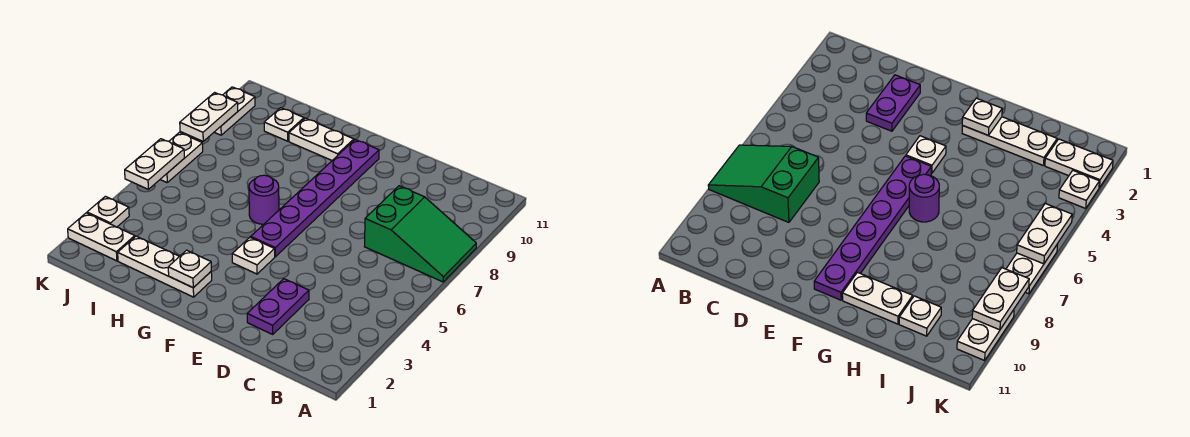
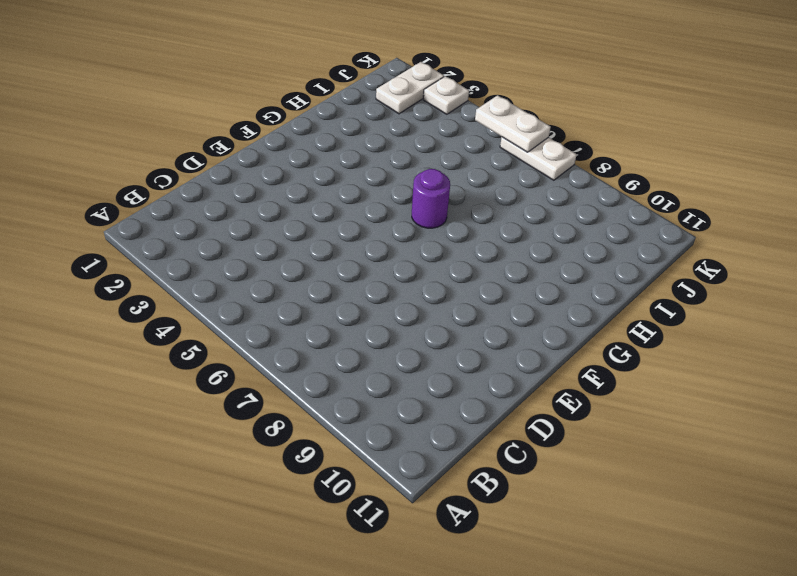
none -> green slope A7:C8 level 1 top C
none -> purple plate D2:D3 level 1
none -> white plate F4 level 1

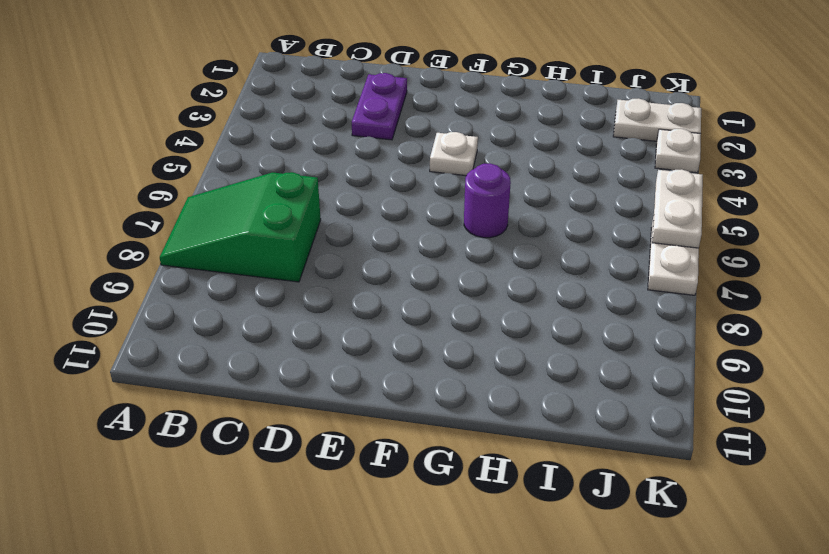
none -> purple plate F5:F10 level 1
none -> white plate G2:I2 level 1
none -> white plate G10:H10 level 1

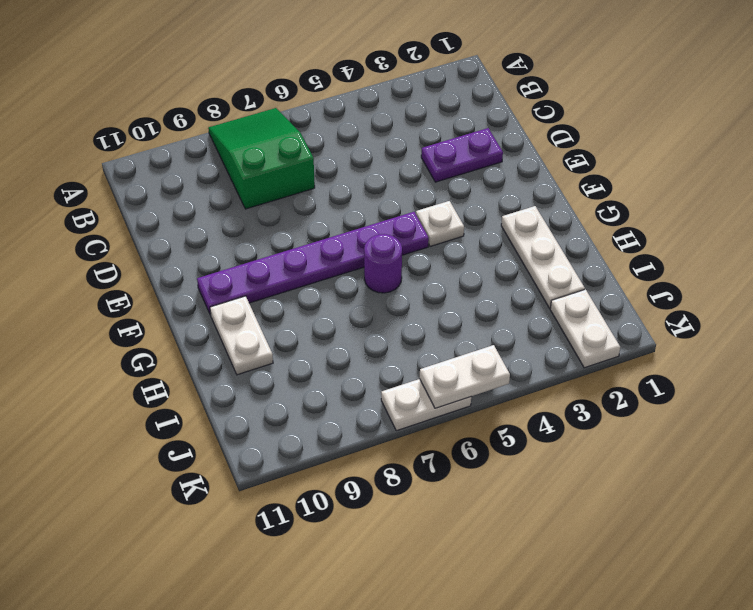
none -> white plate I10 level 1
none -> white plate K3 level 1
none -> white plate K9:K10 level 1

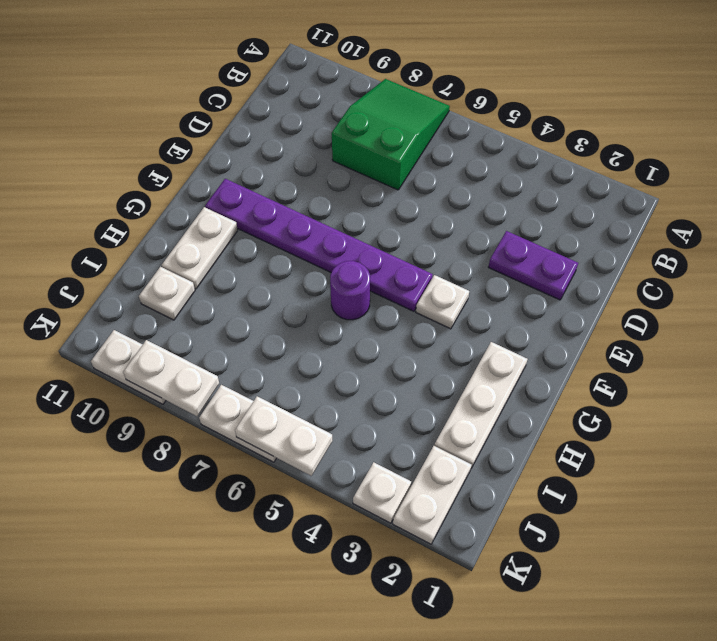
none -> white plate G2 level 2

